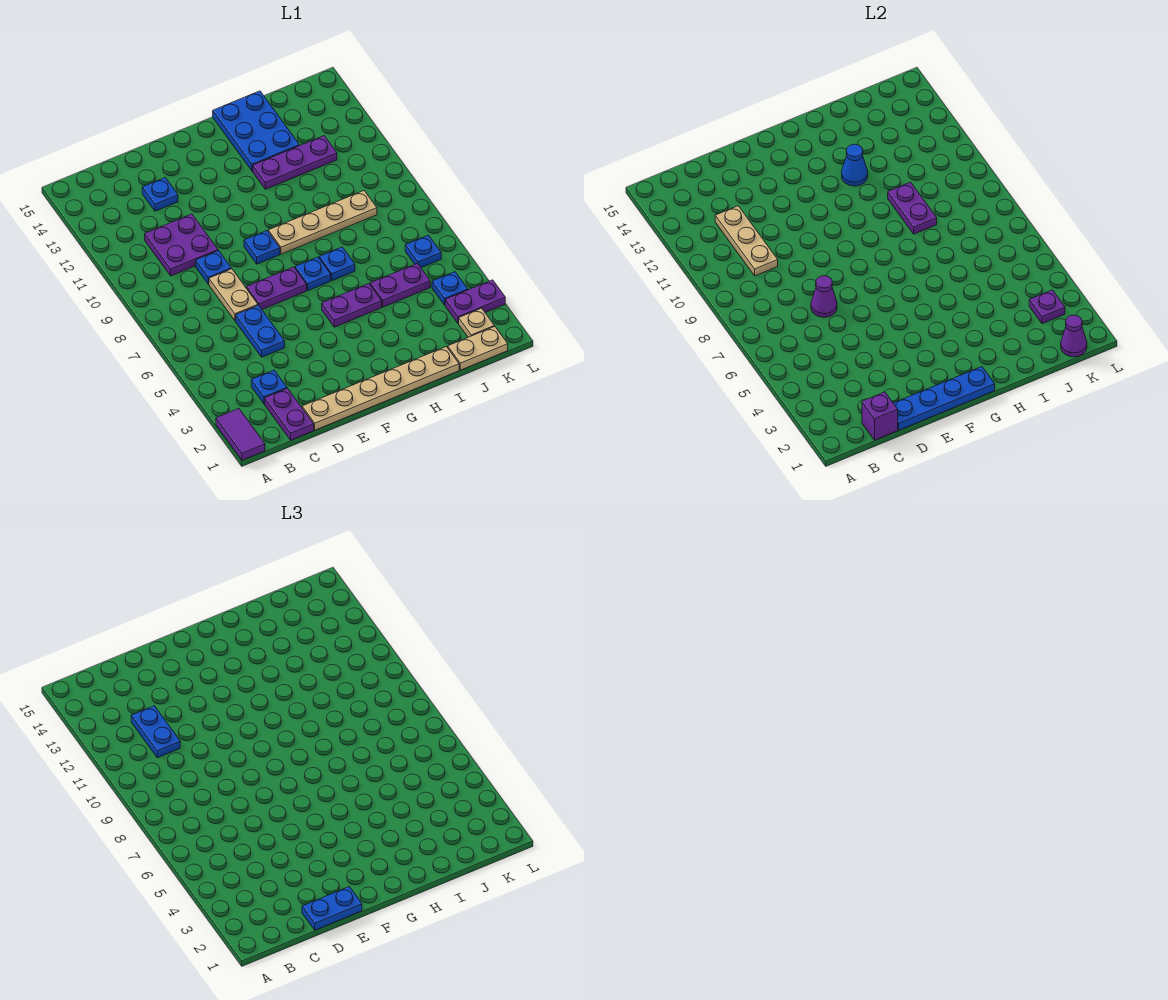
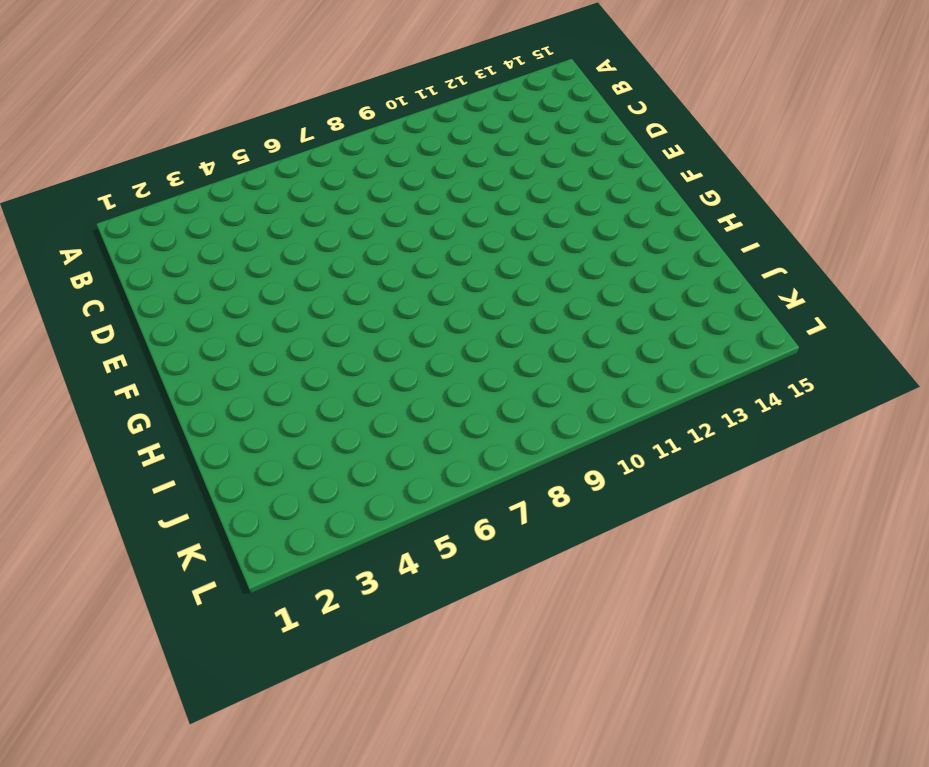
none -> purple tile A1:A2 level 1
none -> purple plate C1:C2 level 1
none -> blue plate C3 level 1
none -> purple plate C10:D11 level 1

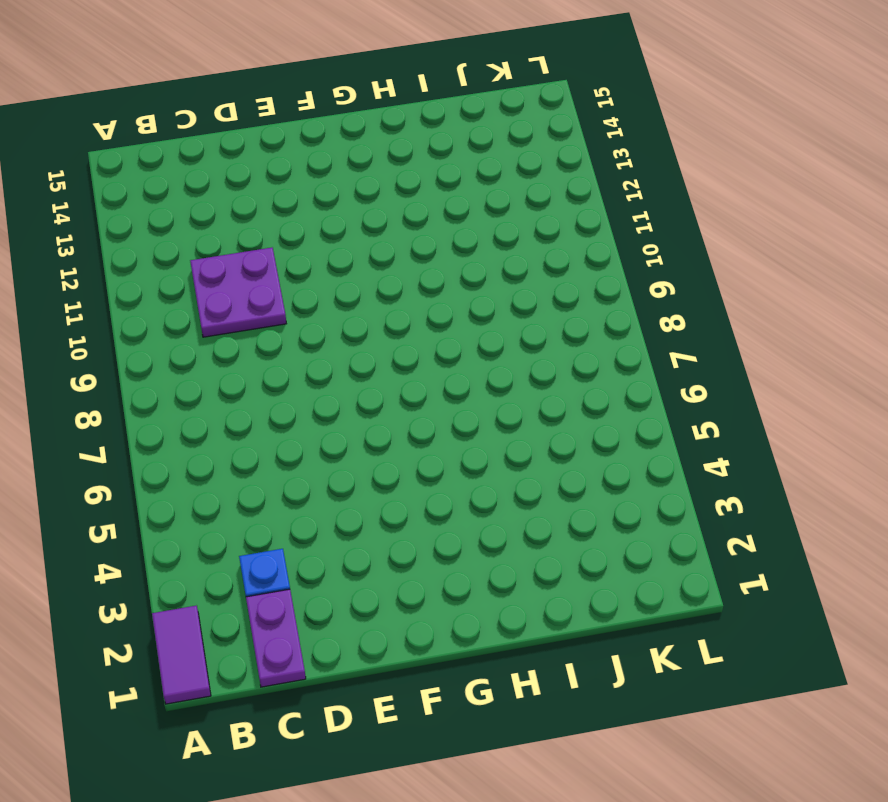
none -> tan plate D1:I1 level 1
none -> blue plate D5:D6 level 1
none -> tan plate D7:D8 level 1
none -> blue plate D9 level 1

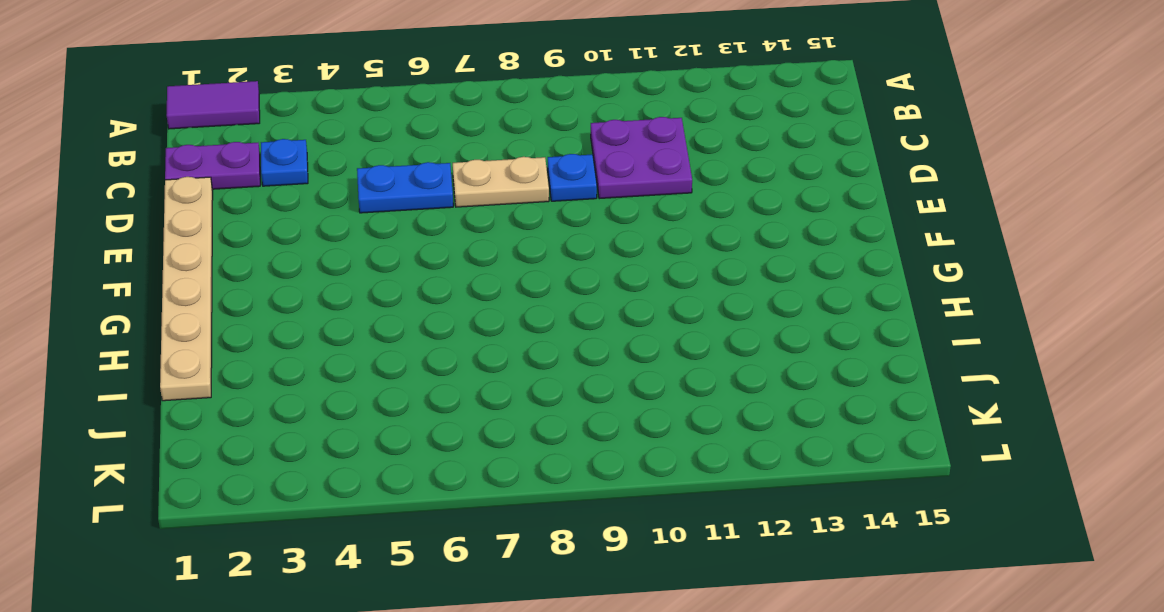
none -> blue plate D13 level 1
none -> purple plate E7:F7 level 1
none -> blue plate F9 level 1
none -> purple plate G5:H5 level 1

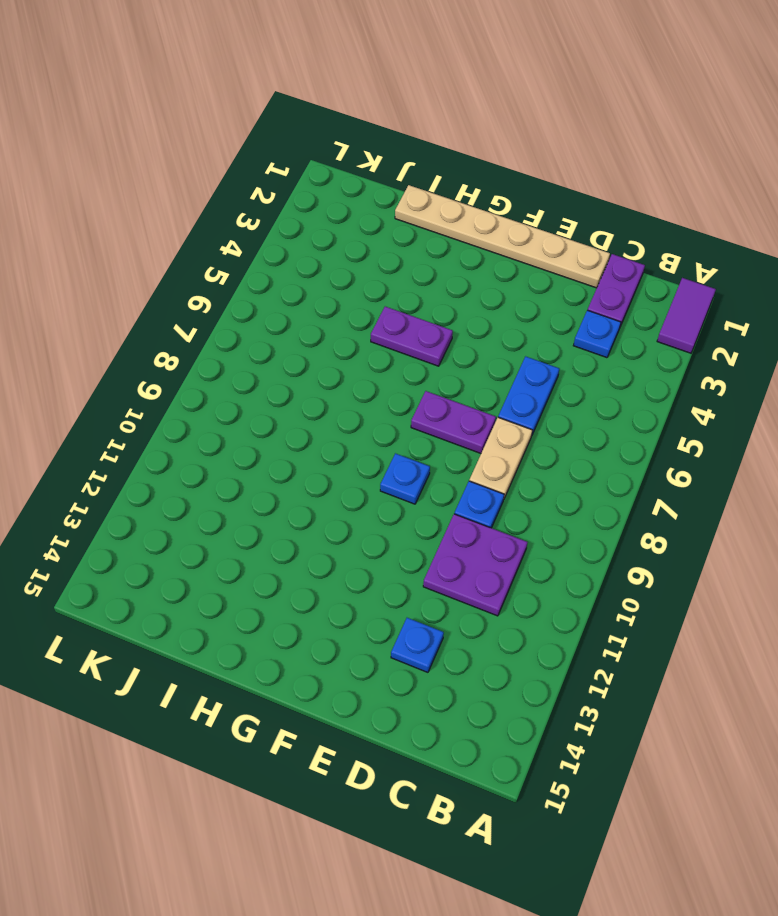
none -> blue plate G7 level 1
none -> tan plate G9:J9 level 1
none -> blue plate H7 level 1
none -> purple plate H12:J12 level 1

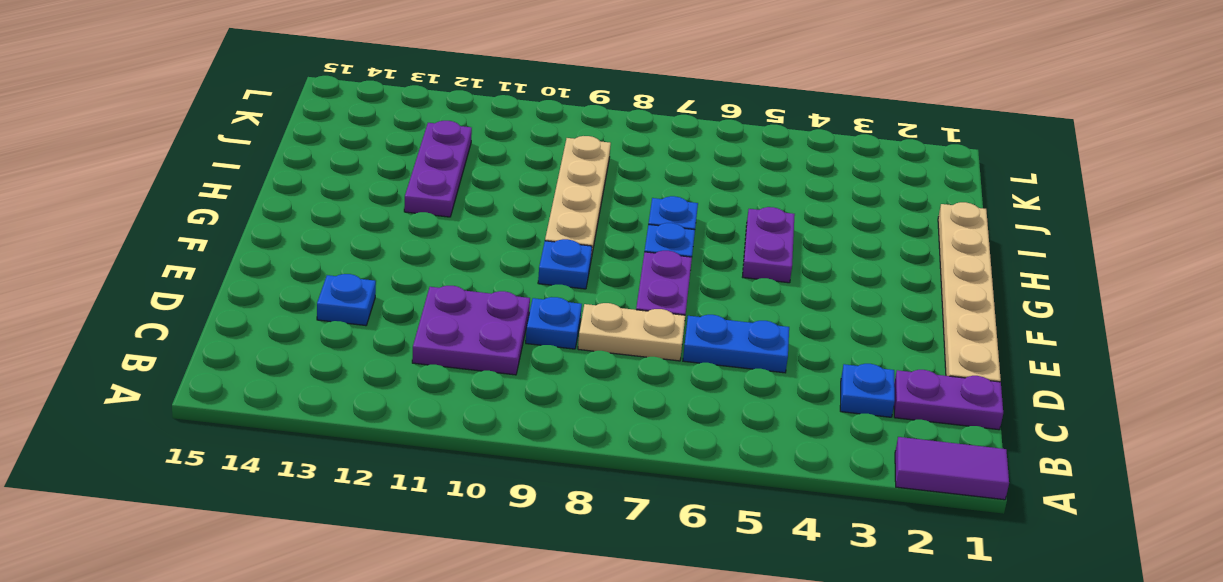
none -> blue plate H13:I15 level 1
none -> purple plate I5:J5 level 1
none -> tan plate J1:K1 level 1
none -> tan plate K2 level 1

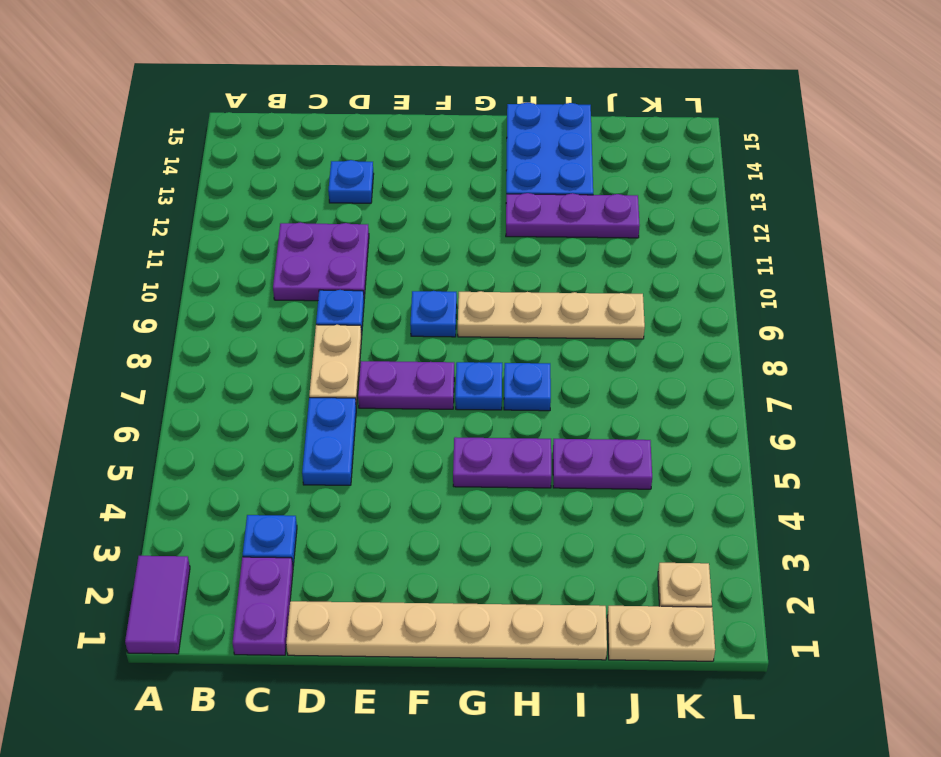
none -> purple plate K3:L3 level 1
none -> blue plate K4 level 1
none -> blue plate K6 level 1
none -> purple brick C1 level 2

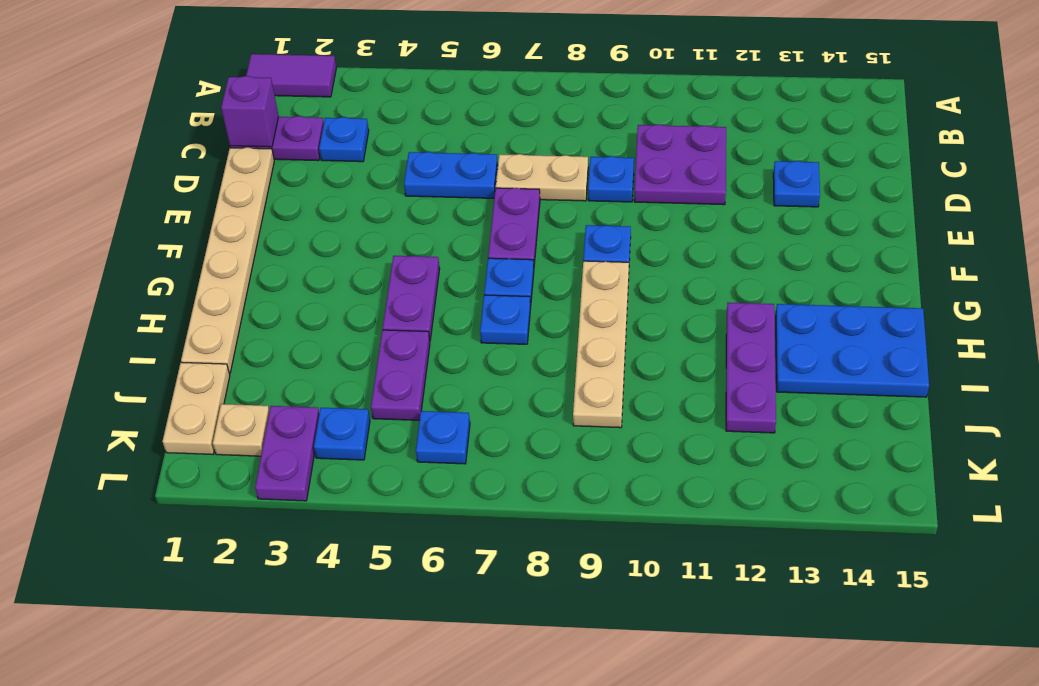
none -> tan plate C10:C12 level 2
none -> blue plate D1:G1 level 2
none -> purple cone D7 level 2
none -> blue cone H12 level 2

